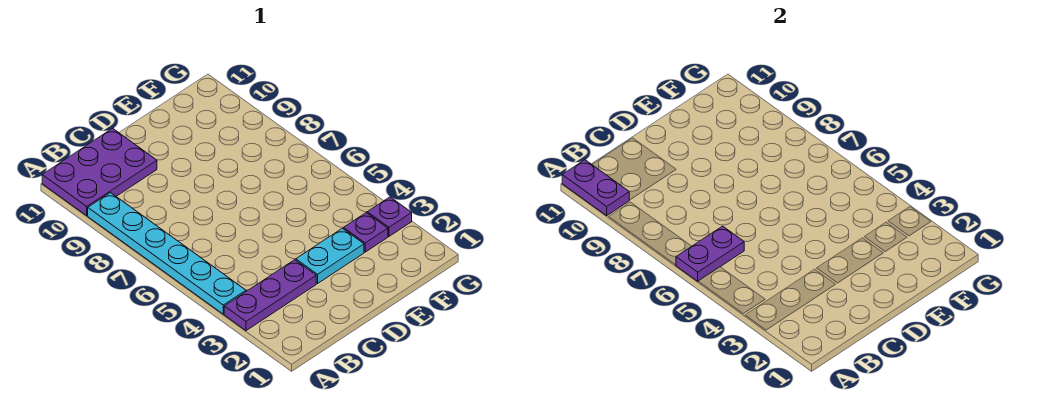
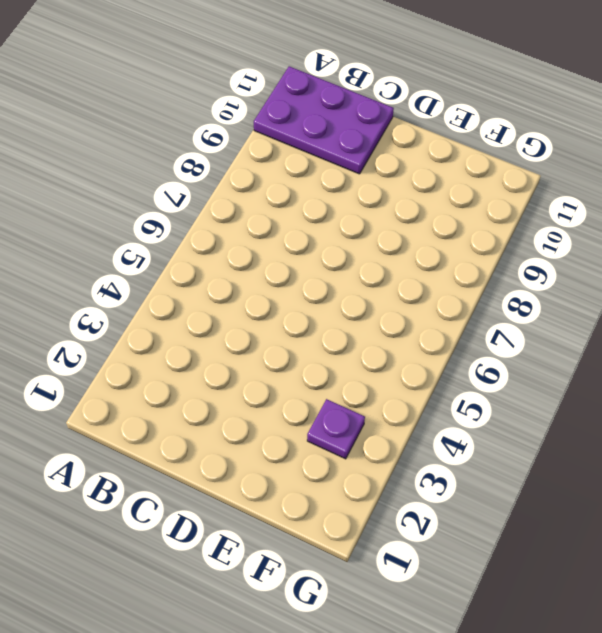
none -> purple plate A3:C3 level 1
none -> cyan plate A4:A9 level 1

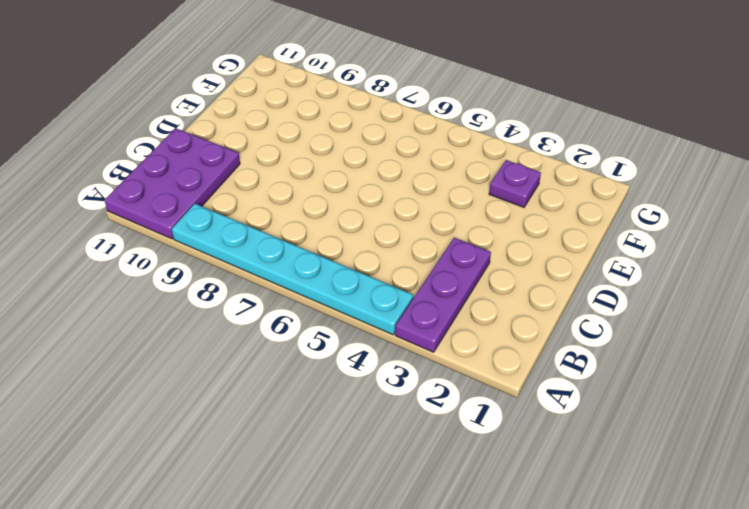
none -> cyan plate D3:E3 level 1
none -> purple plate G3 level 1

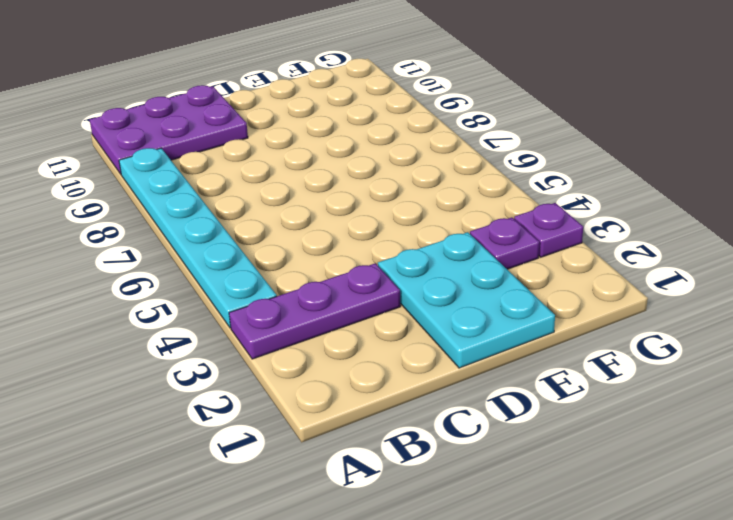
cyan plate D1:E3 level 1 -> cyan plate D3:E3 level 1
none -> purple plate A6:B6 level 2
none -> purple plate A10:A11 level 2

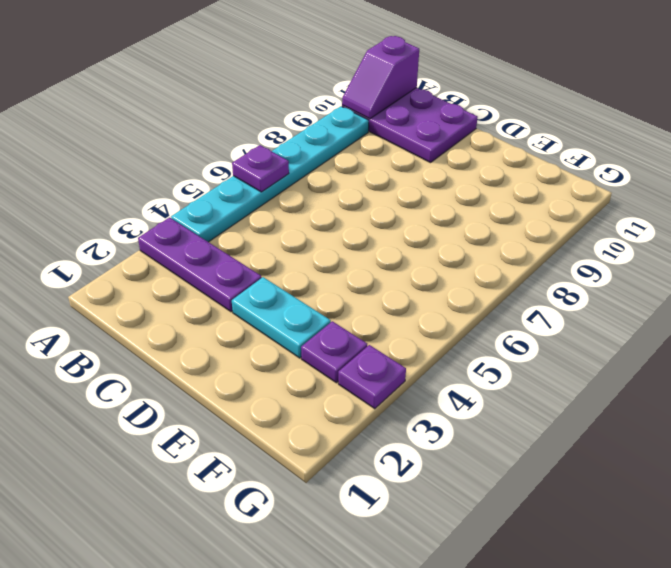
purple plate A6 level 2 -> purple plate A6:B6 level 2
purple slope A10:A11 level 2 top 11 -> purple plate A10:A11 level 2

